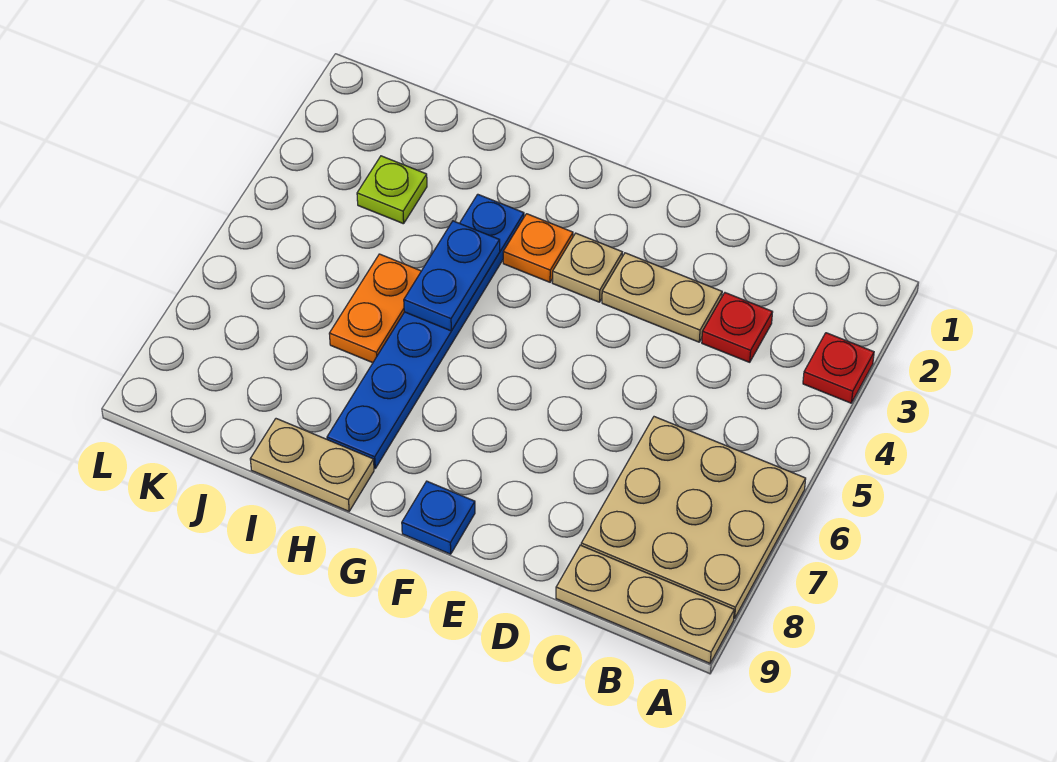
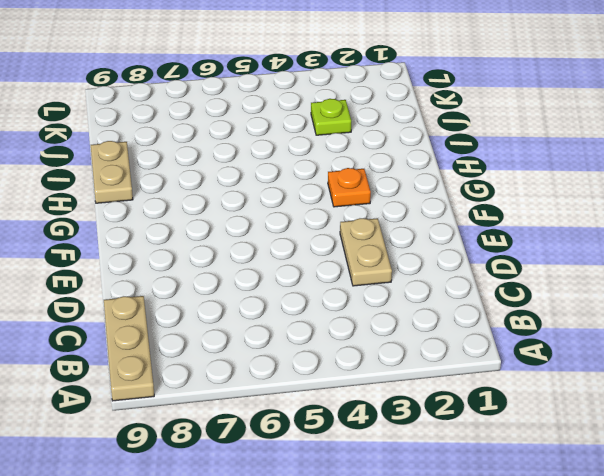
none -> red plate A3 level 1
none -> tan plate A6:C8 level 1
none -> red plate C3 level 1

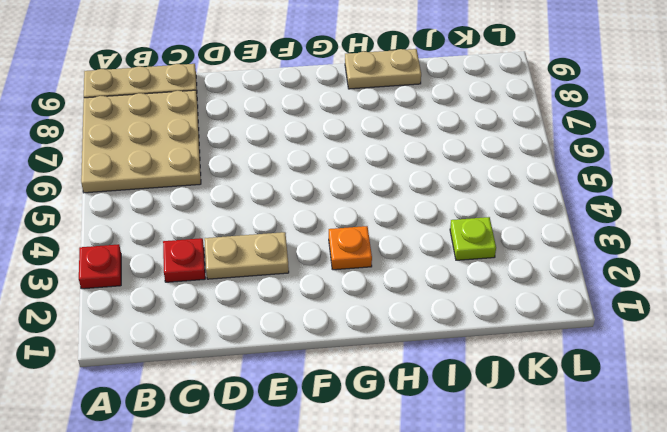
none -> tan plate F3 level 1
none -> blue plate F9 level 1
none -> blue plate H3:H8 level 1

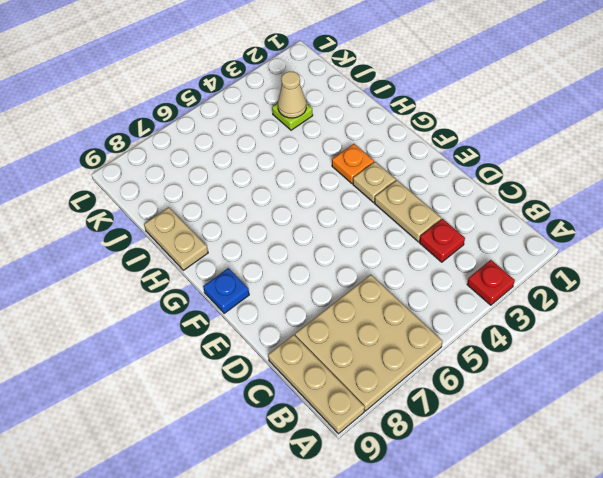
tan cone J3 level 2 -> none
none -> blue plate H3:H8 level 1
none -> orange plate I5:I6 level 1
none -> blue plate H4:H5 level 2

